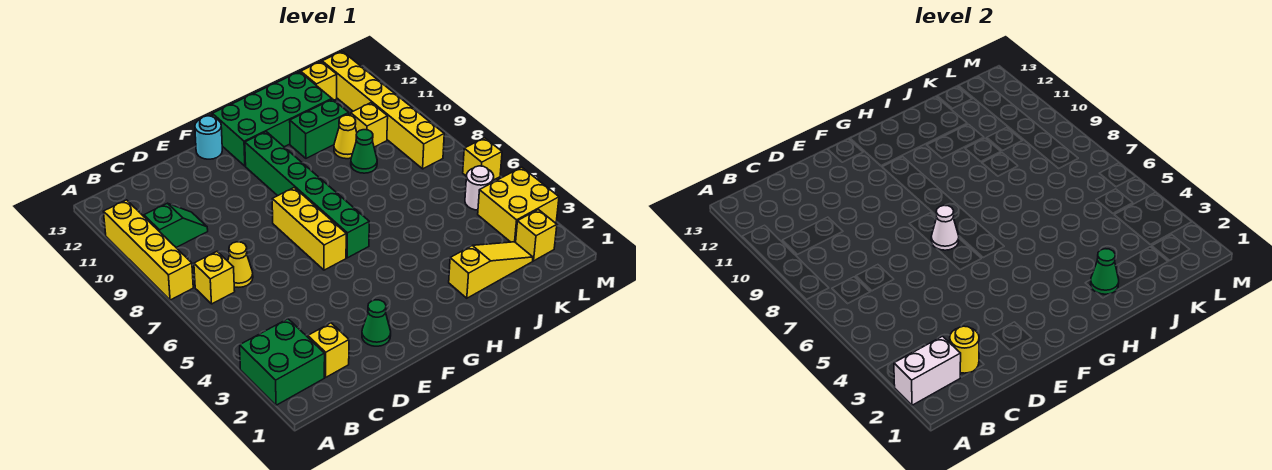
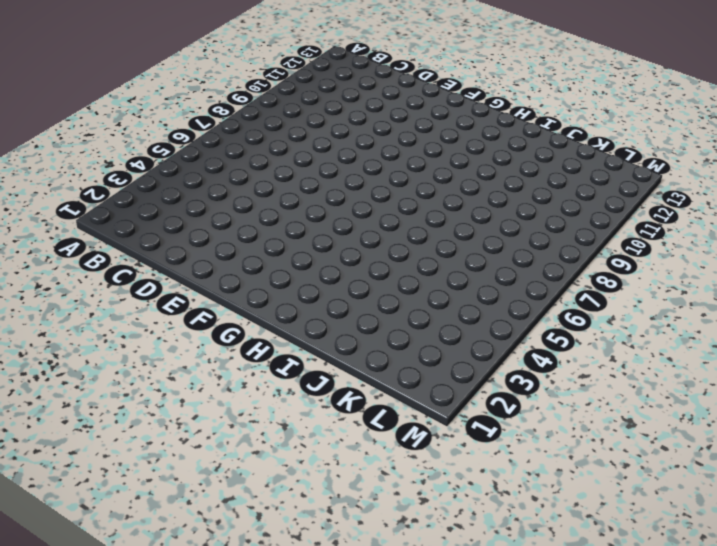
none -> green brick A2:B3 level 1
none -> yellow brick A8:A11 level 1
none -> yellow brick B7 level 1

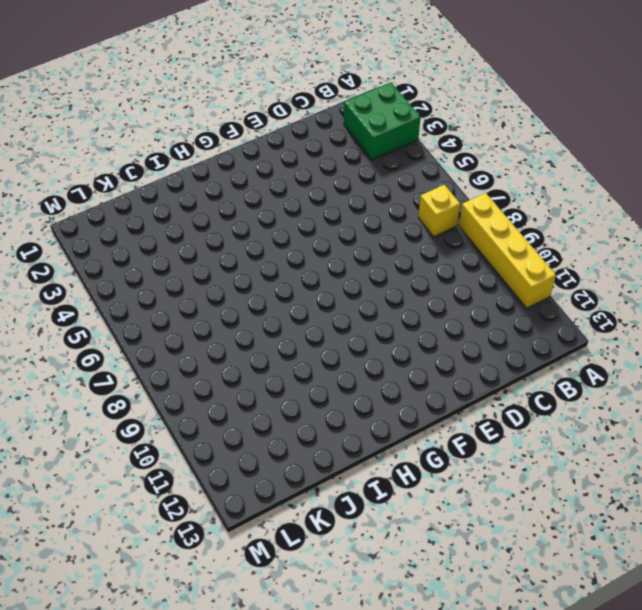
none -> green slope B10:C10 level 1 top B
none -> yellow brick C2 level 1
none -> yellow cone C7 level 1

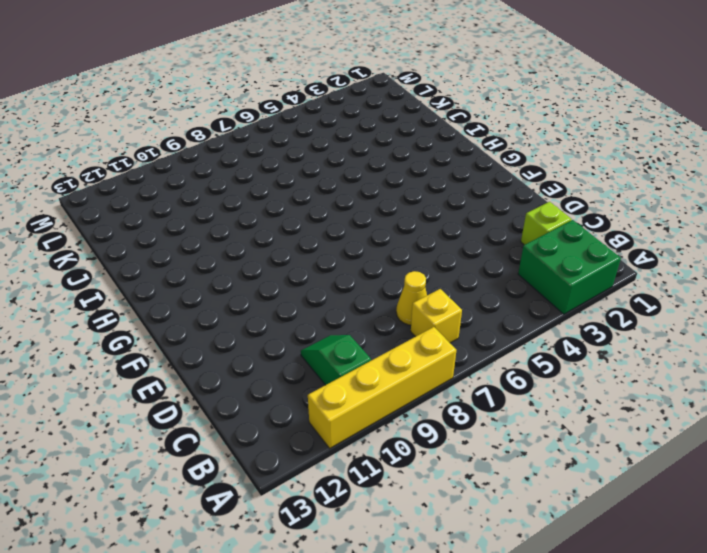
lime brick C2 level 1 -> yellow brick C2 level 1
none -> green cone E2 level 1
none -> yellow brick F6:F8 level 1
none -> cyan round brick F13 level 1

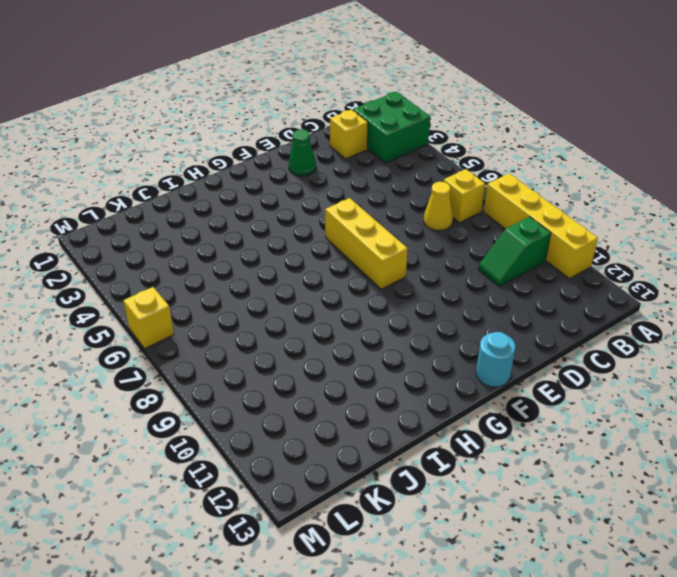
none -> green brick G6:G11 level 1
none -> green brick G12:J13 level 1
none -> yellow slope I2:K2 level 1 top I

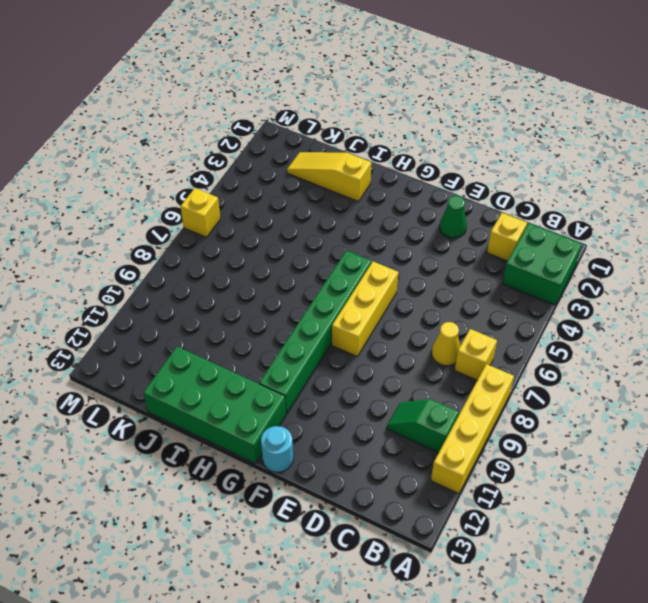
none -> green brick I11:J11 level 1
none -> green cone J9 level 1
none -> yellow cone J10 level 1

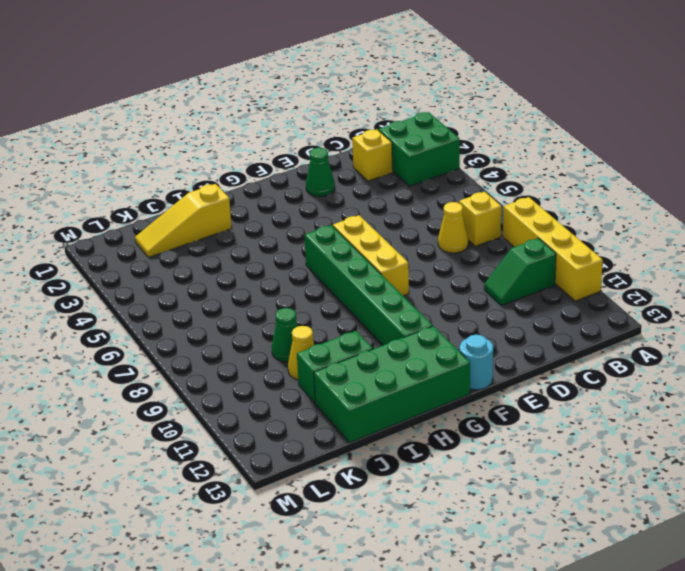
none -> yellow brick K10 level 1
none -> yellow brick K13 level 1
none -> yellow brick L2 level 1

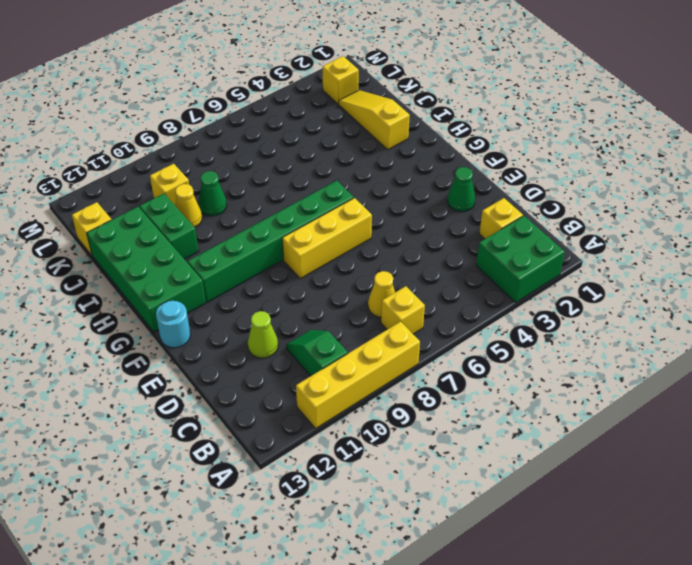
lime cone D11 level 1 -> none
none -> yellow brick L3:M4 level 1
none -> white round brick L5 level 1
none -> yellow brick L8:L13 level 1

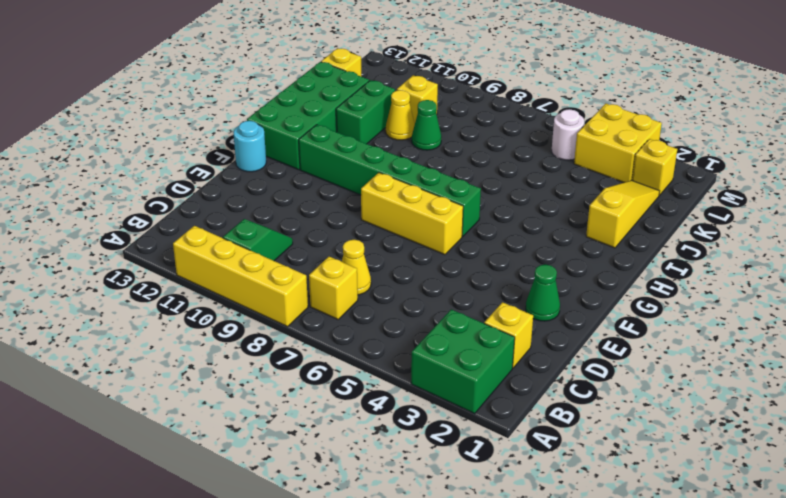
none -> yellow brick L8:L13 level 1
none -> yellow brick M6 level 1
none -> white brick A2:B2 level 2

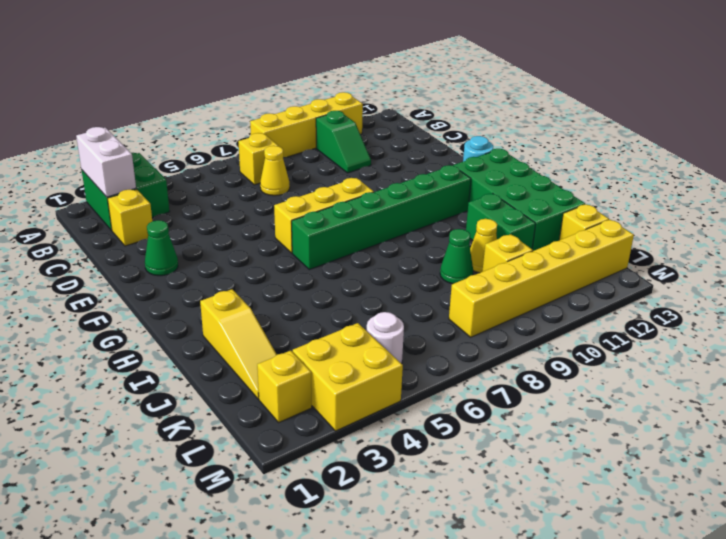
none -> yellow brick M6 level 1
none -> yellow round brick C2 level 2
none -> white cone F7 level 2

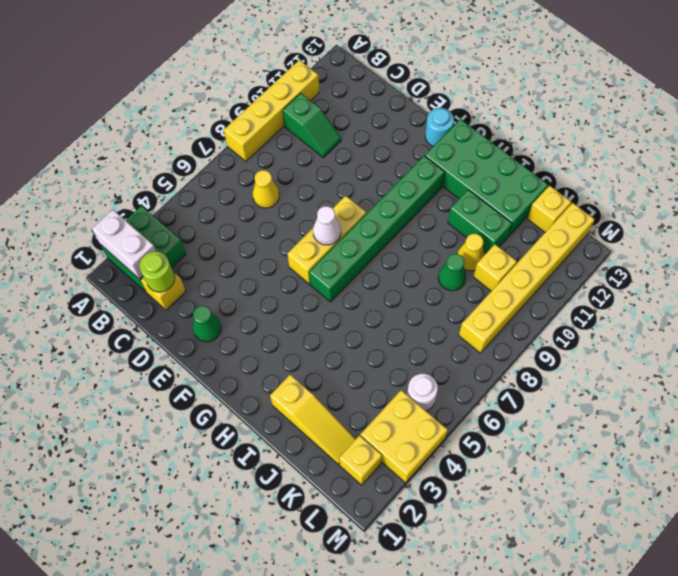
lime round brick C2 level 2 -> yellow round brick C2 level 2
none -> yellow brick B7 level 1
none -> yellow brick M6 level 1
none -> green cone I2 level 2

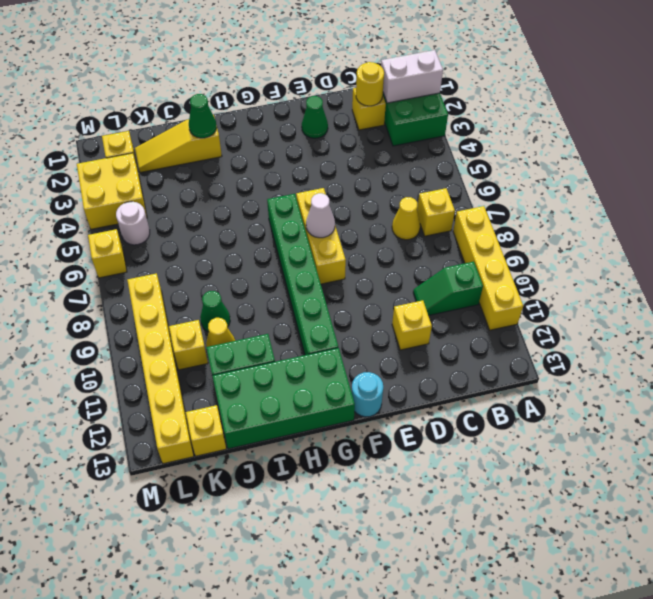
yellow brick D11 level 1 -> none

